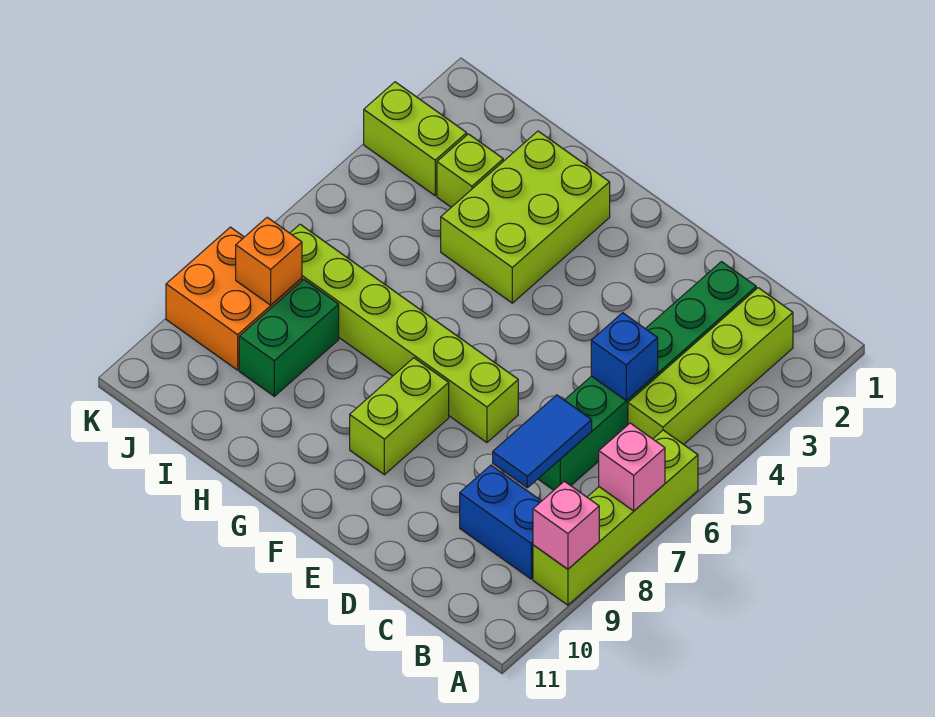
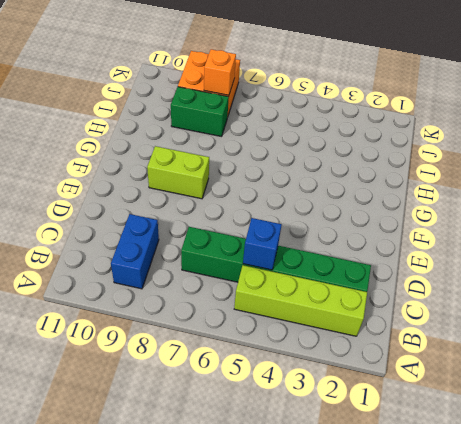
none -> lime brick A6:A9 level 1
none -> lime brick E7:J7 level 1
none -> lime brick G2:H4 level 1

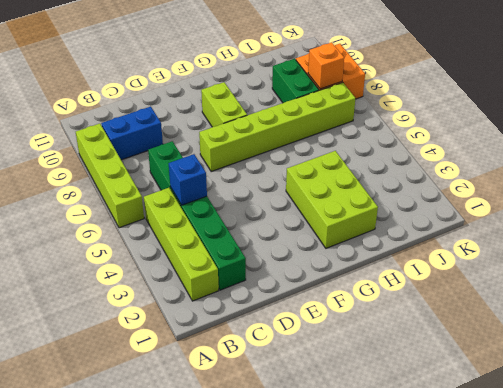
none -> lime brick I3 level 1
none -> lime brick J3:K3 level 1
none -> pink brick A7 level 2

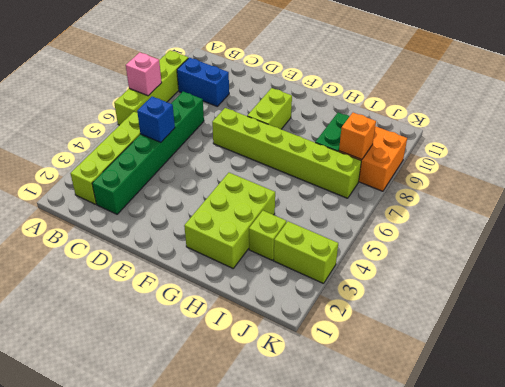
none -> pink brick A9 level 2
none -> blue tile C7:C8 level 2

